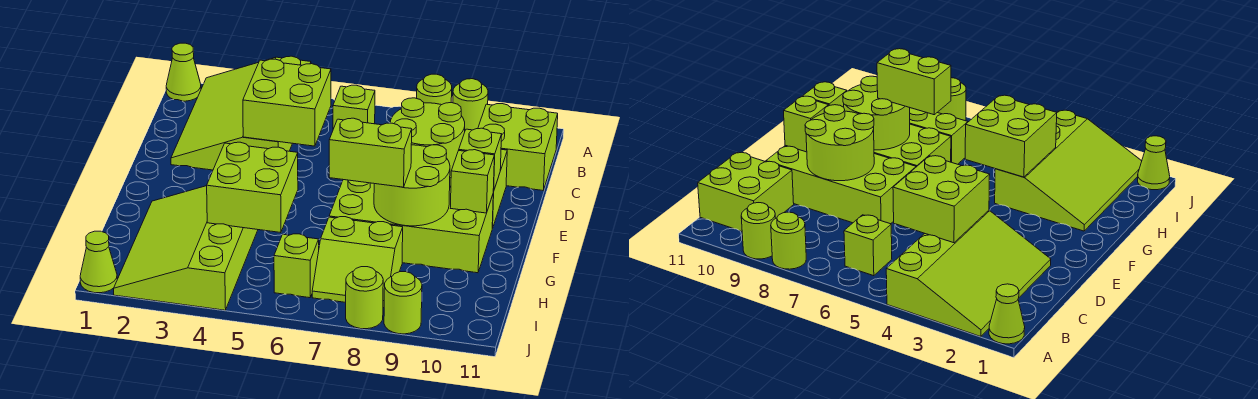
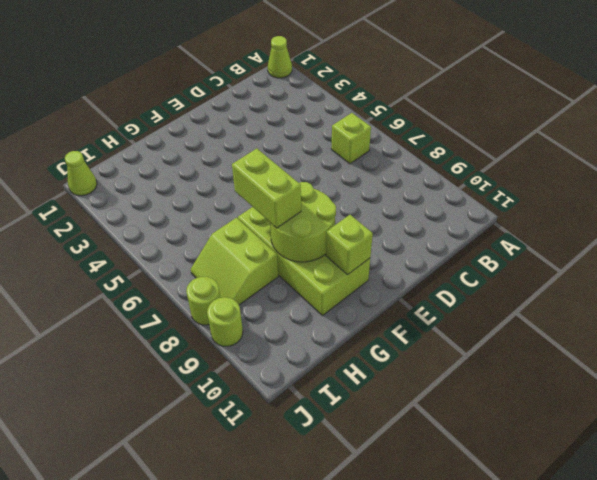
none -> lime slope A2:D4 level 1 top 4
none -> lime round brick A8 level 1
none -> lime round brick A9 level 1

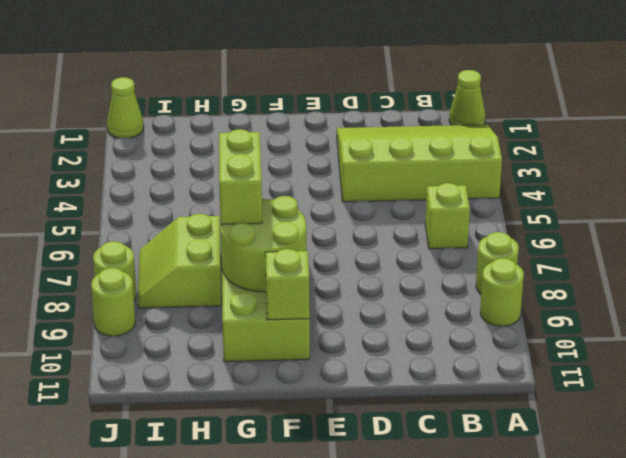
none -> lime brick B10:C11 level 1
none -> lime brick D7:E10 level 1
none -> lime slope G2:J4 level 1 top 4

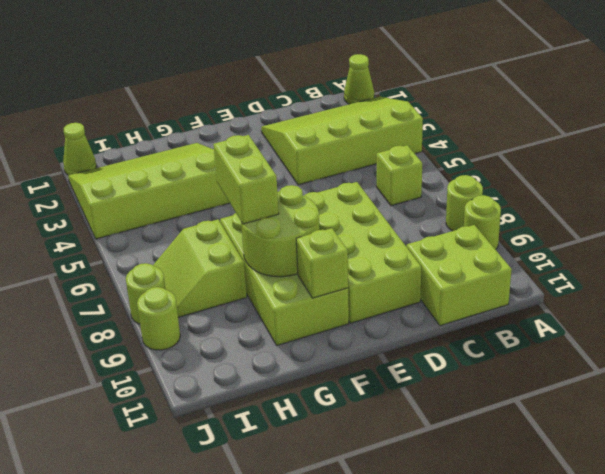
none -> lime brick I6 level 1
none -> lime brick C4:D5 level 2
none -> lime round brick D8:E9 level 2

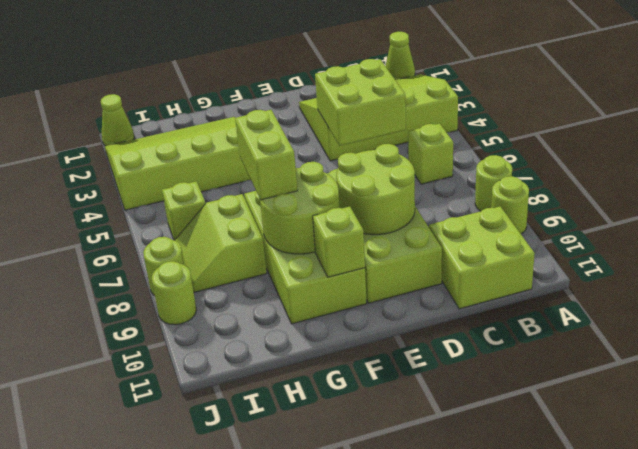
none -> lime brick E10 level 2
none -> lime brick G4:H5 level 2

